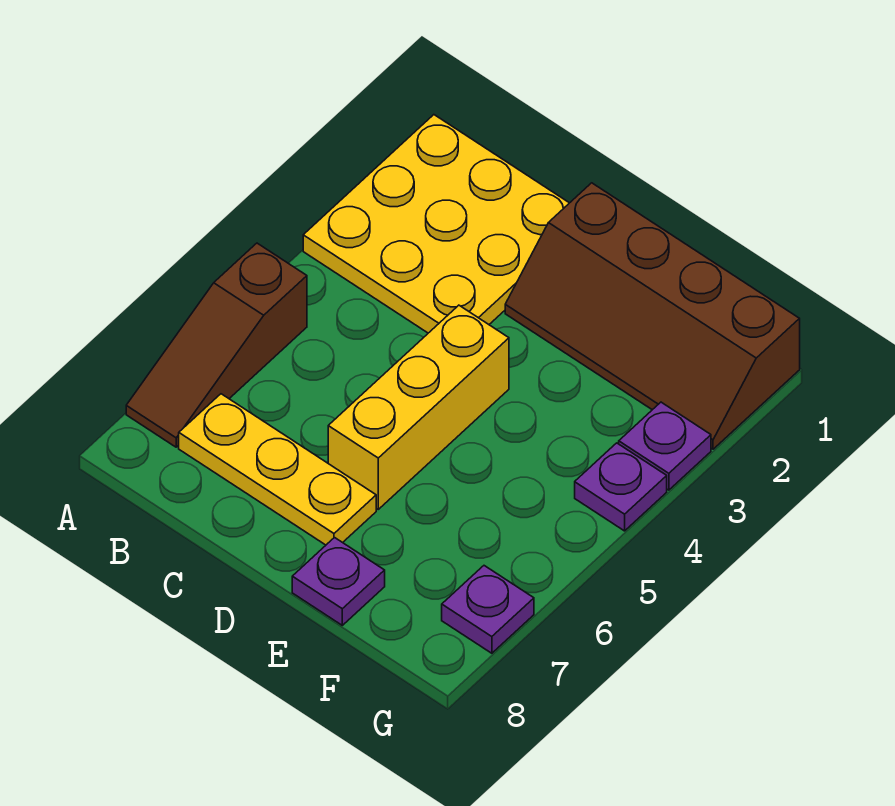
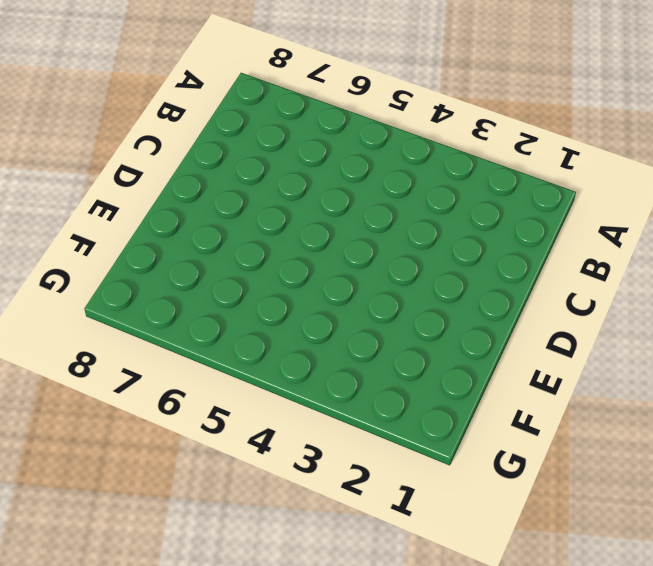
none -> yellow plate A1:C3 level 1
none -> brown slope A5:A7 level 1 top 5

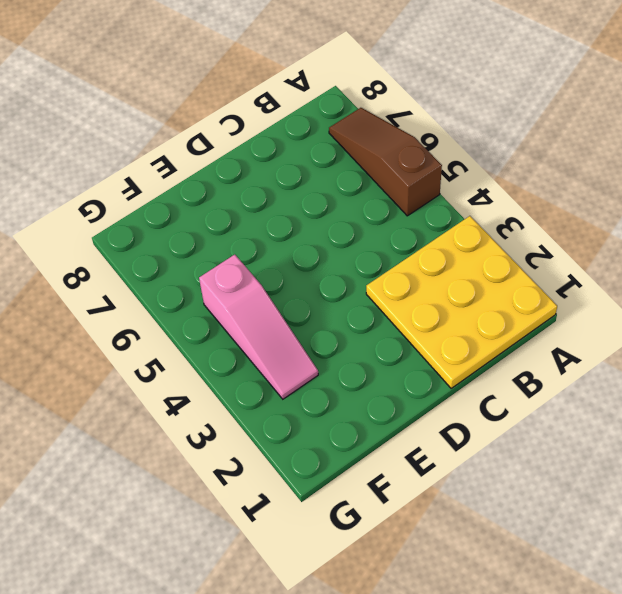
pink slope F3:F5 level 1 top 5 -> none
none -> yellow plate B7:D7 level 1
none -> brown slope D1:G2 level 1 top 1

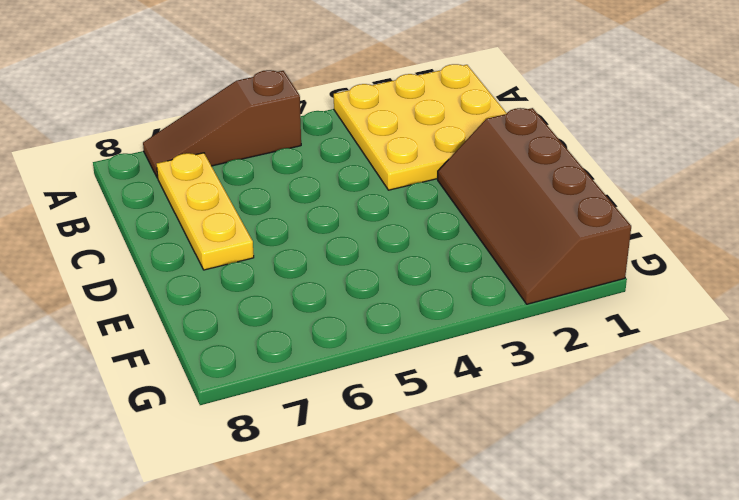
none -> yellow brick D4:D6 level 1
none -> purple plate E8 level 1

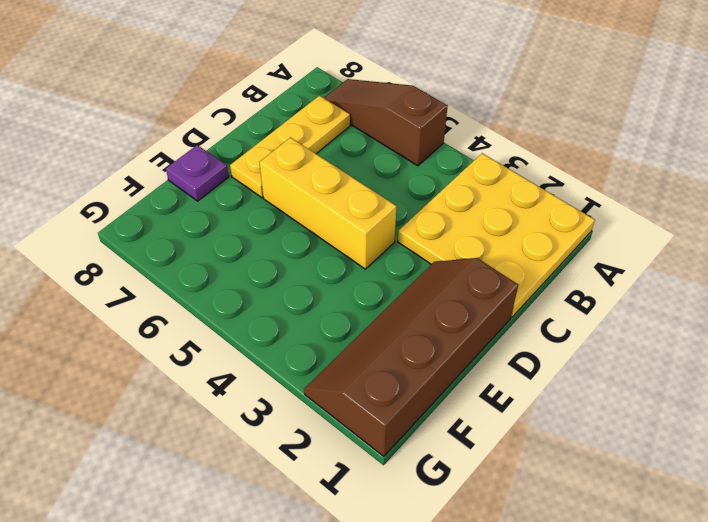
none -> purple plate G3 level 1
none -> purple plate G4 level 1

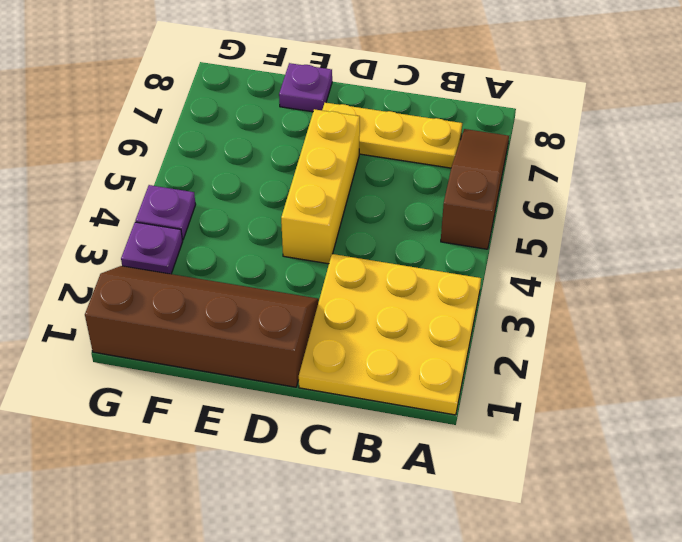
none -> purple plate G7 level 1

